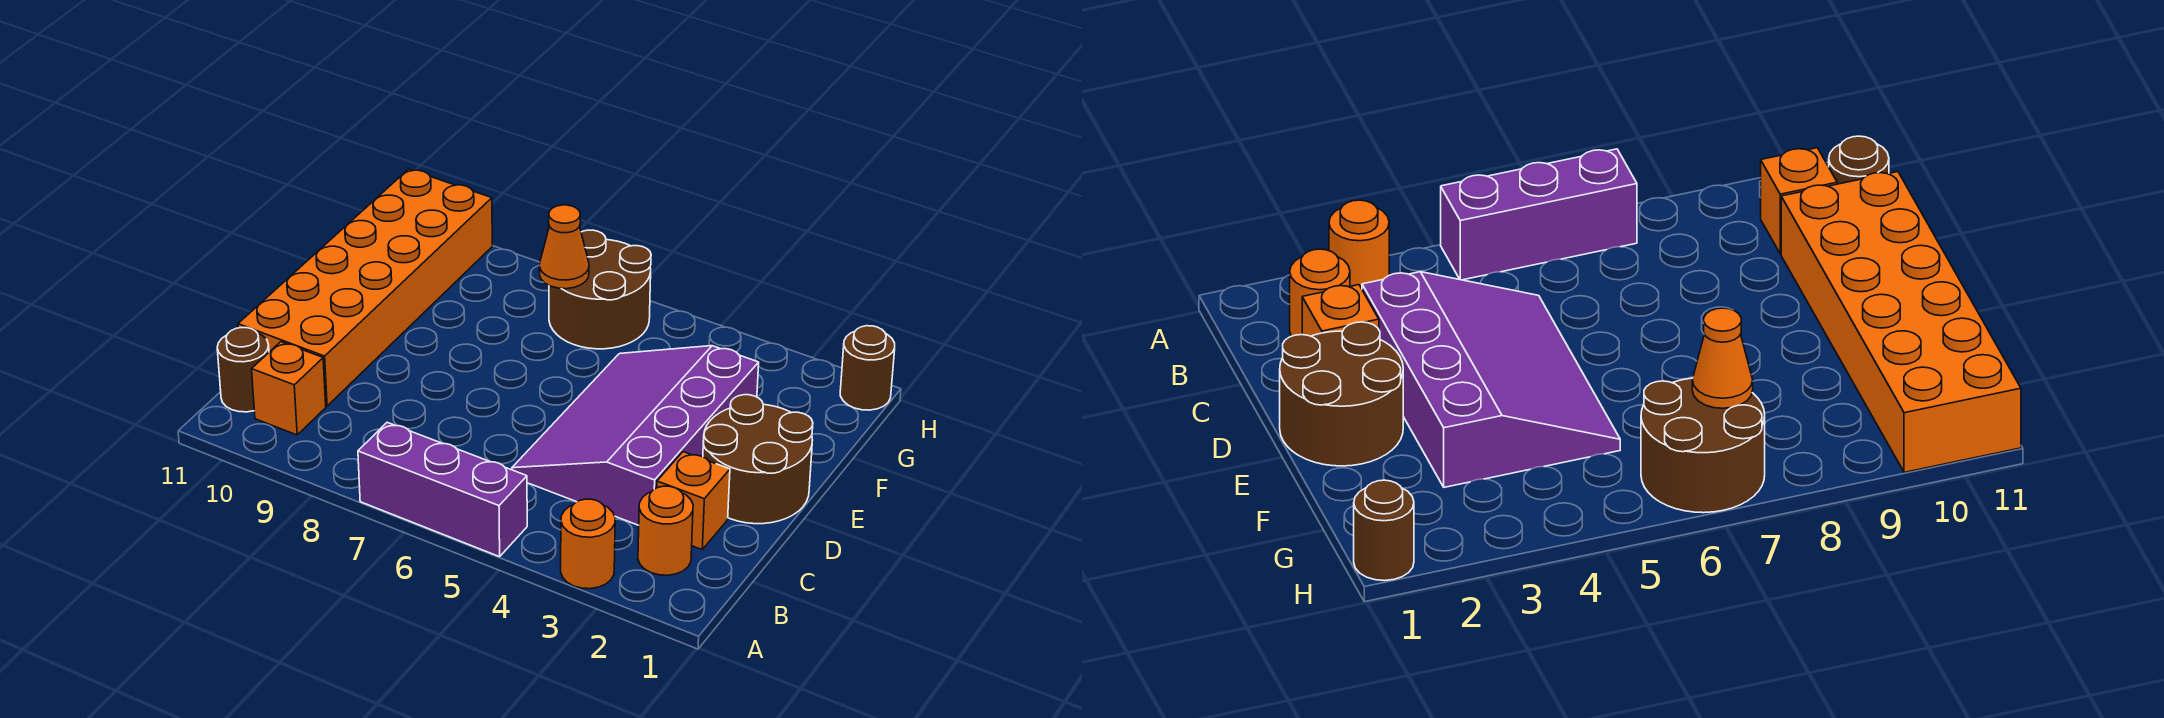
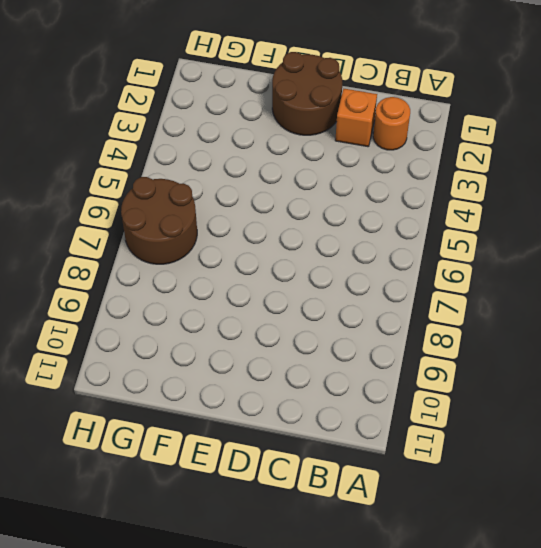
none -> orange round brick A3 level 1
none -> purple brick A5:A7 level 1
none -> orange brick B10 level 1

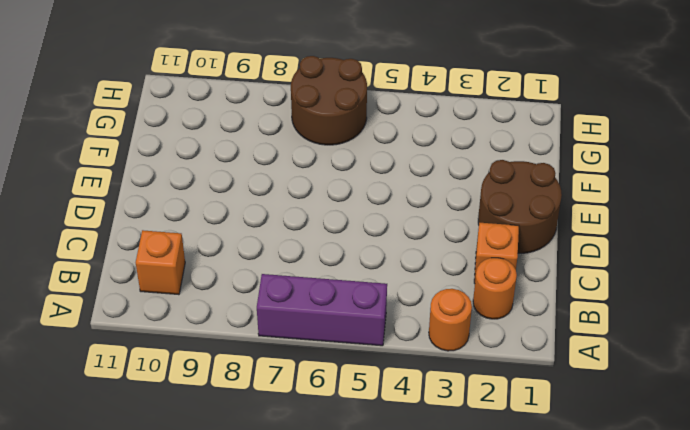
none -> brown round brick B11 level 1
none -> purple slope C3:F5 level 1 top 3
none -> orange brick C10:H11 level 1

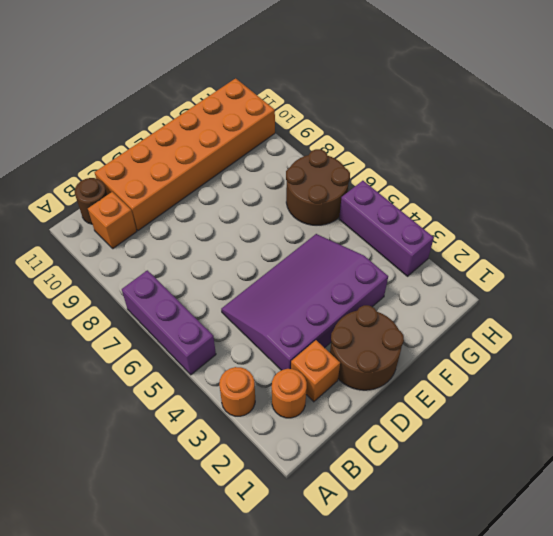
purple brick H3:H5 level 1 -> none
none -> brown round brick H1 level 1
none -> orange cone G7 level 2

